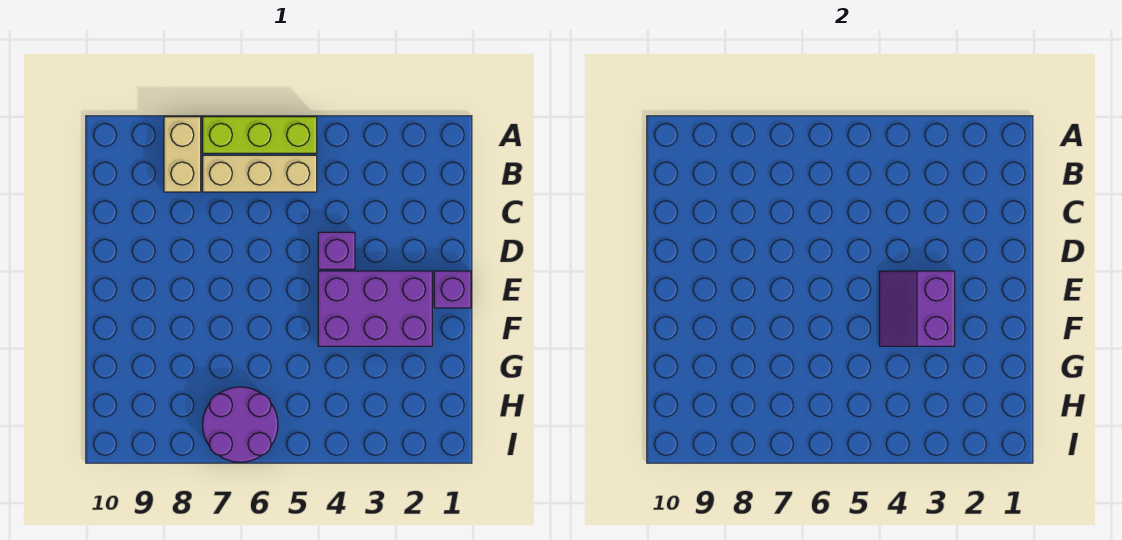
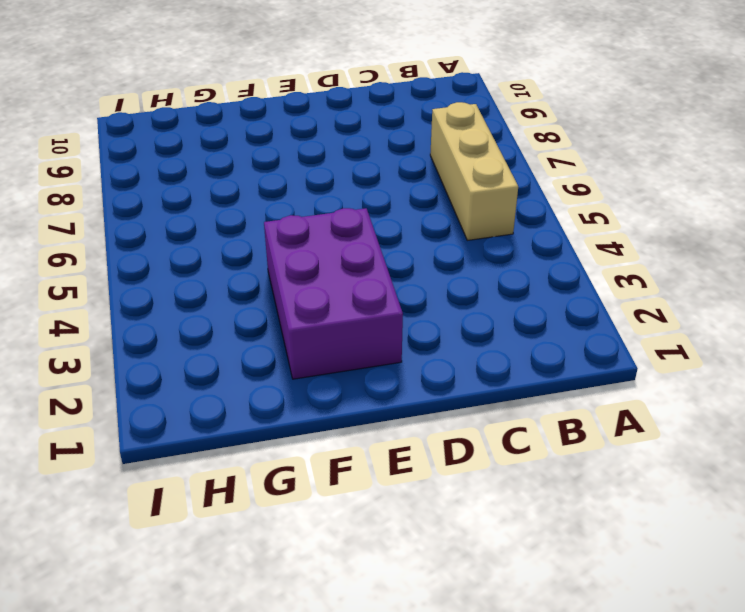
none -> lime brick A5:A7 level 1
none -> tan brick A8:B8 level 1

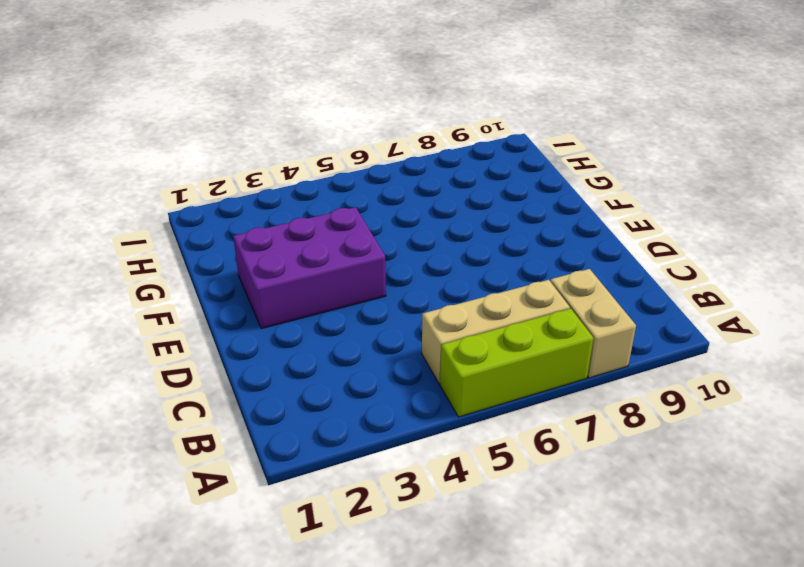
none -> purple brick D4 level 1
none -> purple brick E1 level 1

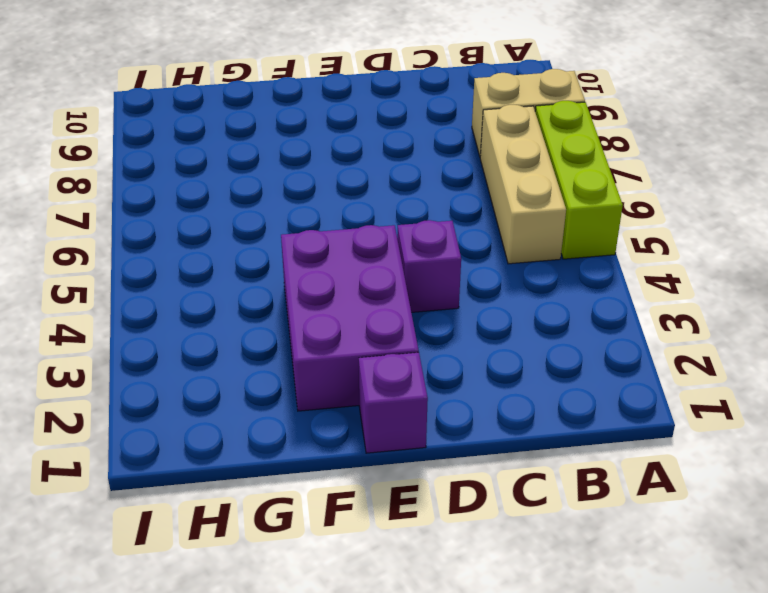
none -> purple round brick H6:I7 level 1
none -> purple slope E3:F4 level 2 top 3

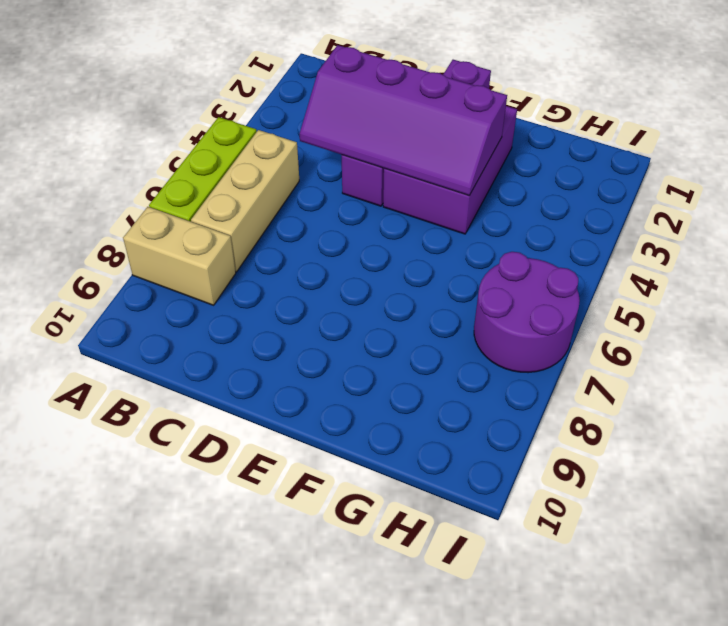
purple slope C3:F4 level 2 top 3 -> purple slope E3:F4 level 2 top 3

